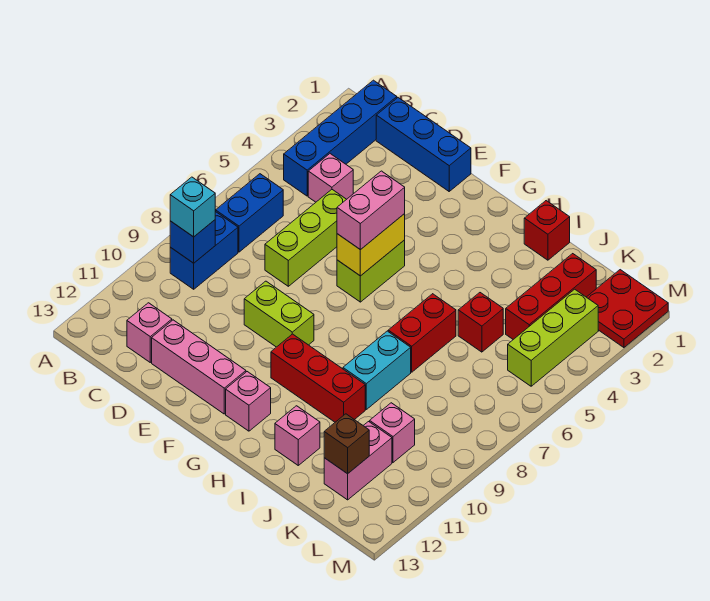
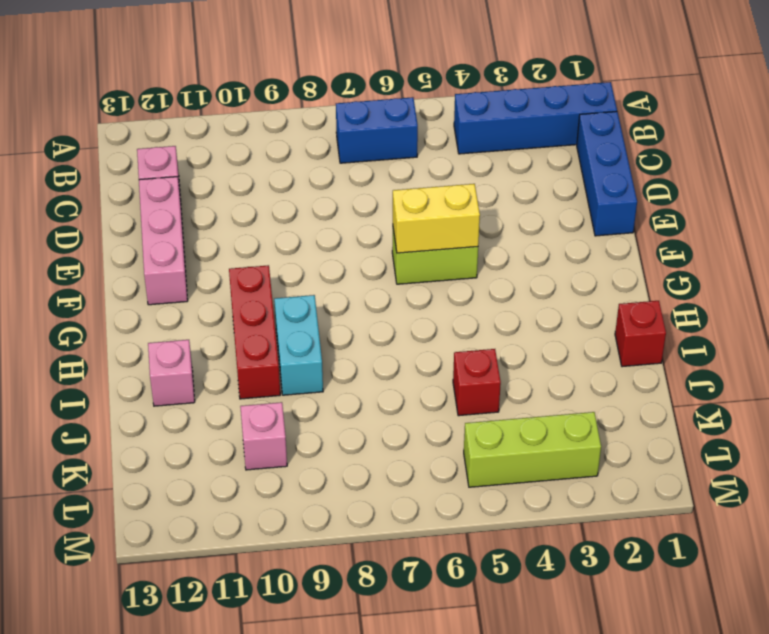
cyan brick H9:I9 level 1 -> cyan brick I8:I9 level 1
none -> blue brick B8:B9 level 1
none -> pink brick C4 level 1
none -> lime brick D5:D7 level 1

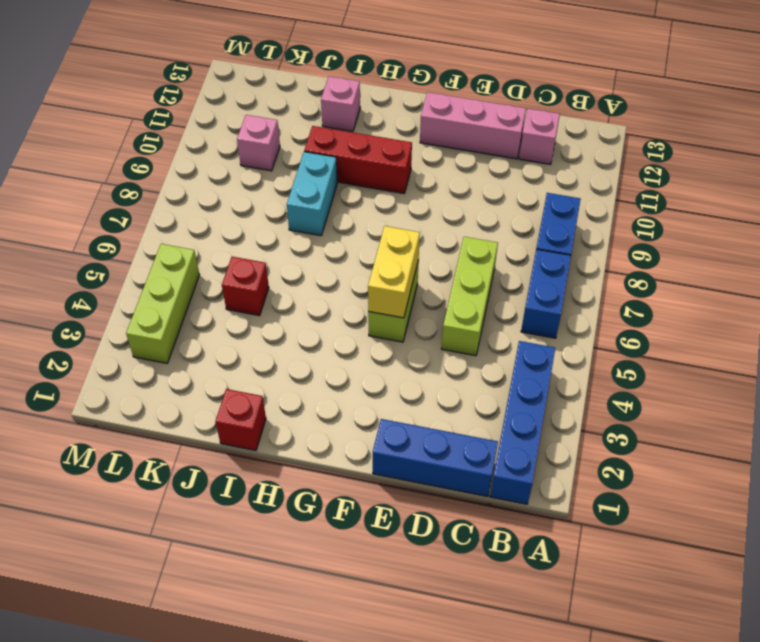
none -> pink brick C4 level 1
none -> lime brick E9:F9 level 1
none -> pink brick G12 level 1

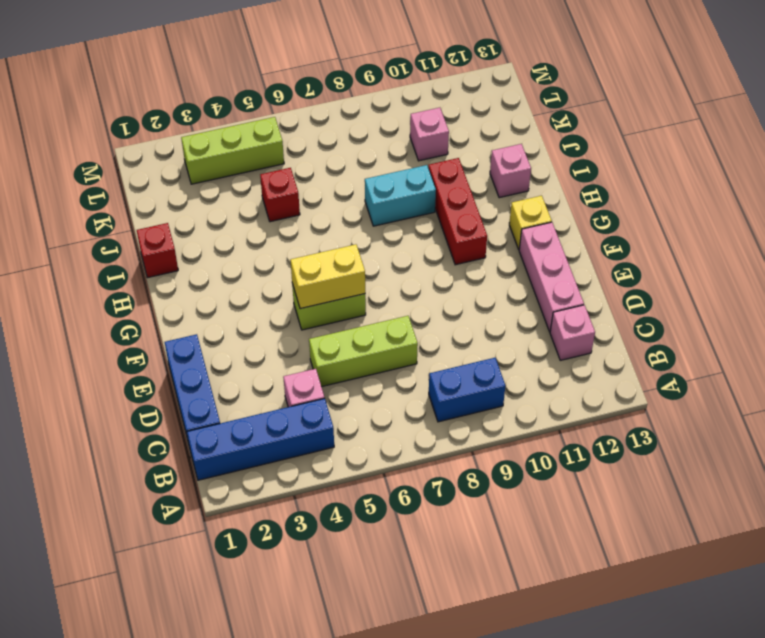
yellow brick G12 level 1 -> pink brick G12 level 1
none -> blue brick B6:B7 level 1
none -> lime brick E9:F9 level 1
none -> red brick I6:I7 level 1

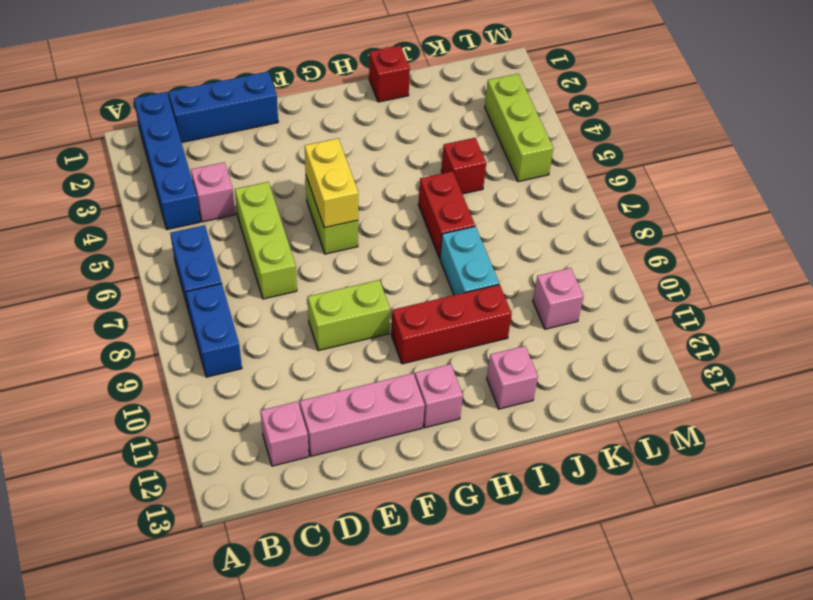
none -> red brick K2:K4 level 1
none -> pink brick K11:K12 level 1
none -> red plate L1:M2 level 1

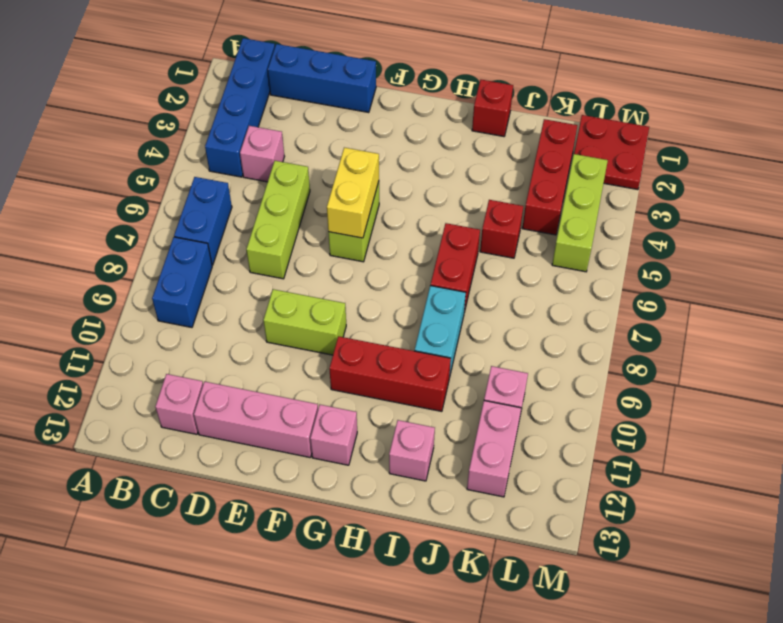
none -> blue brick B9 level 2
none -> brown brick K12 level 2
none -> cyan brick B9 level 3

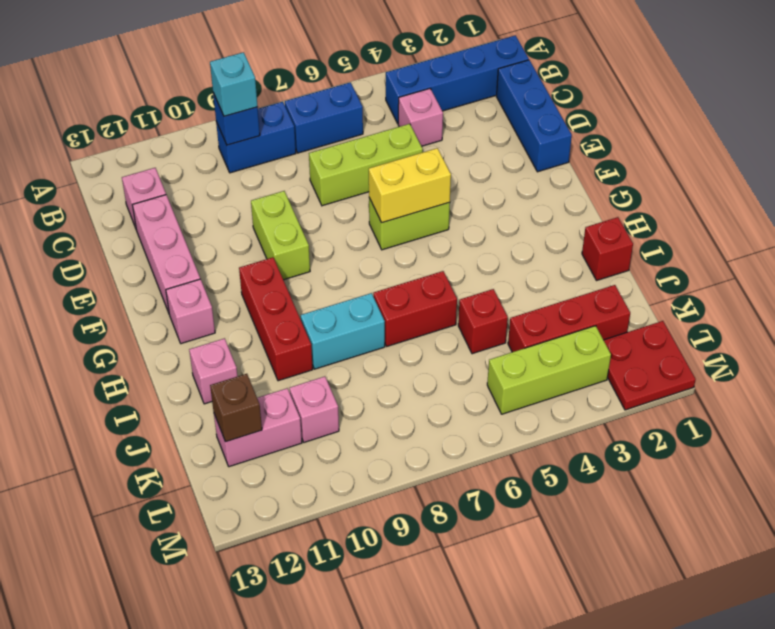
none -> pink brick F5:F6 level 3

